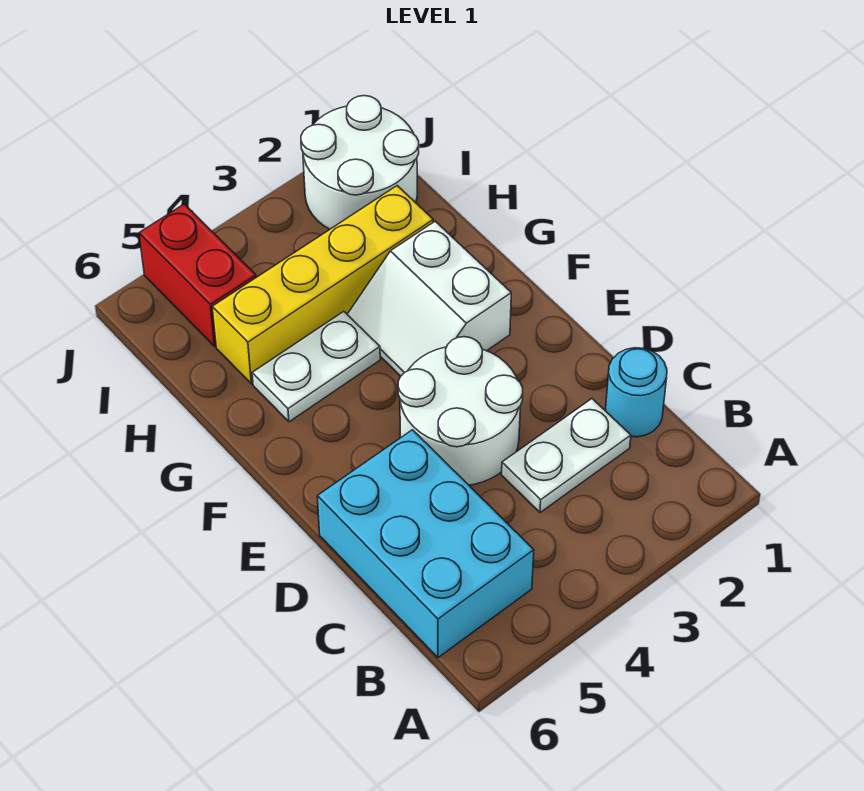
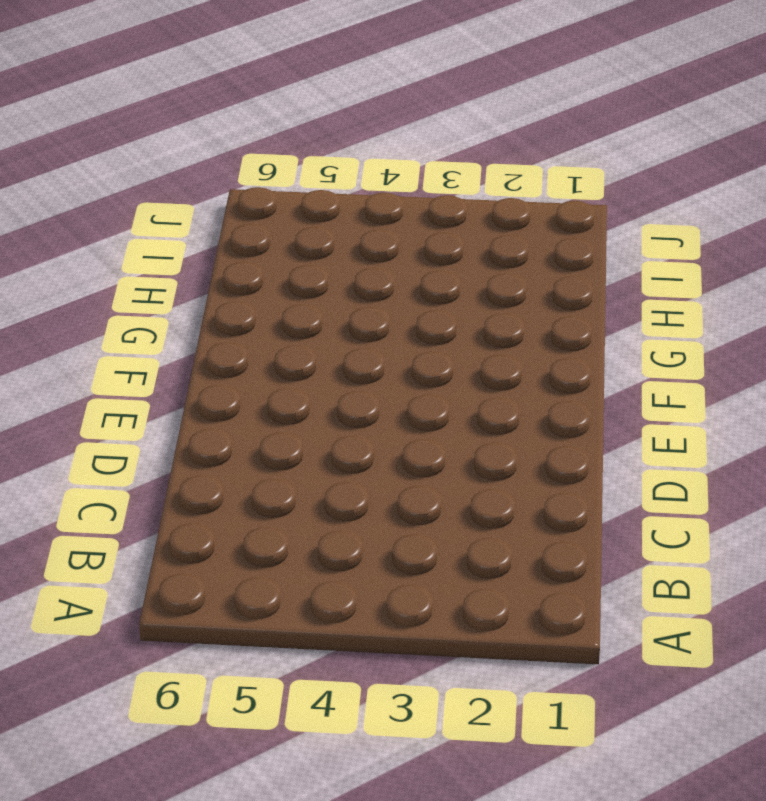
none -> cyan brick B5:D6 level 1
none -> cyan round brick C1 level 1

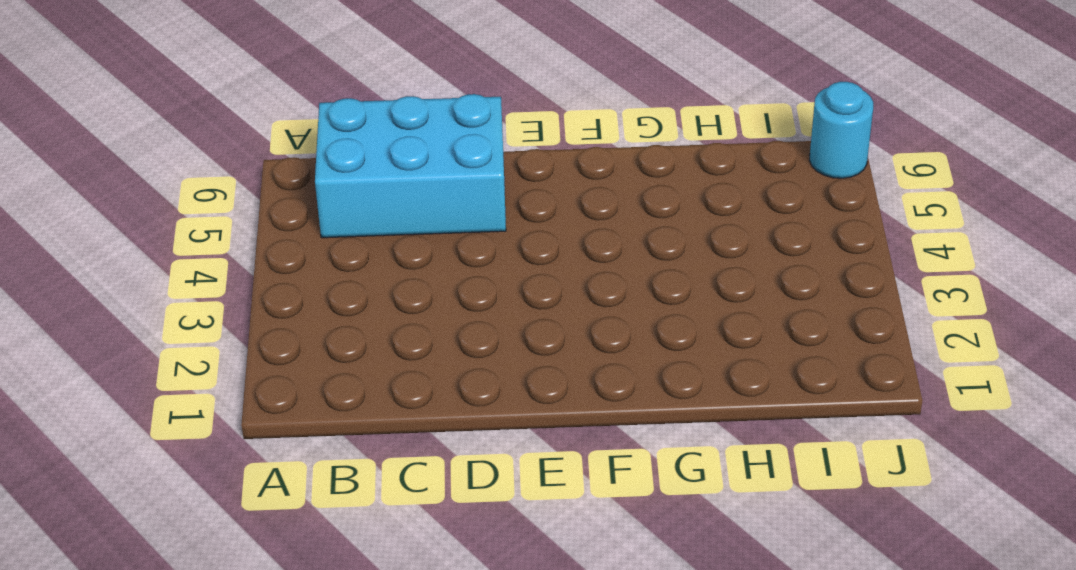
cyan round brick J6 level 1 -> cyan round brick C1 level 1
none -> white plate C2:C3 level 1
none -> white round brick D3:E4 level 1

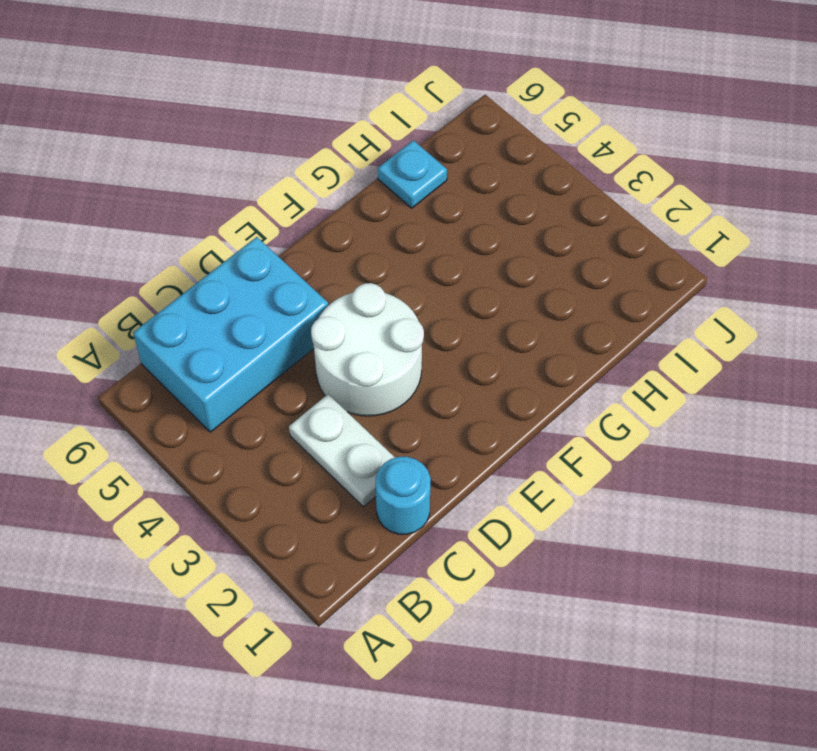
cyan plate H6 level 1 -> none
none -> white slope F2:G3 level 1 top 2
none -> white plate G4:G5 level 1

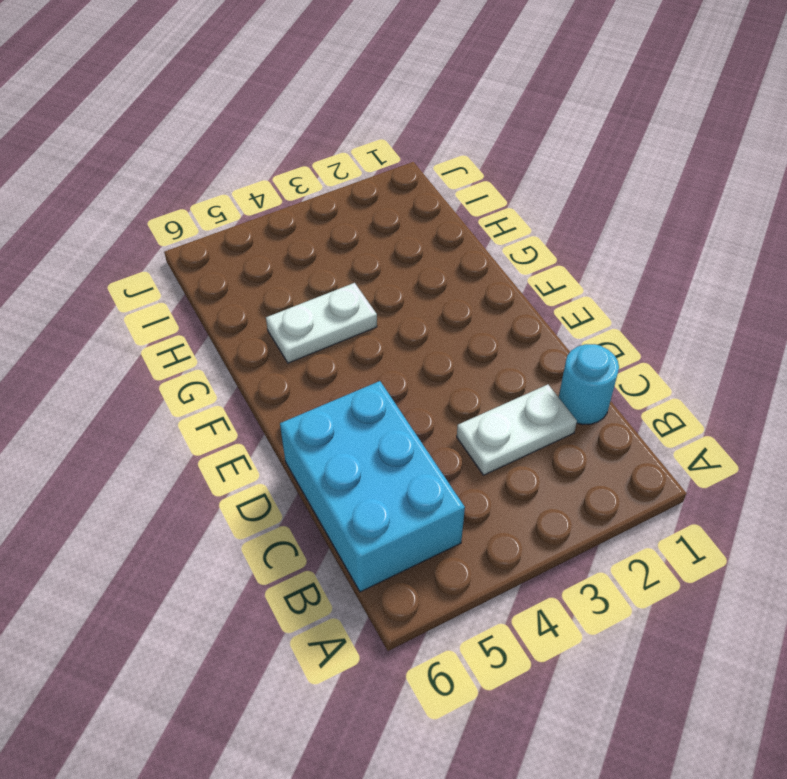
none -> white round brick D3:E4 level 1
none -> white slope F2:G3 level 1 top 2

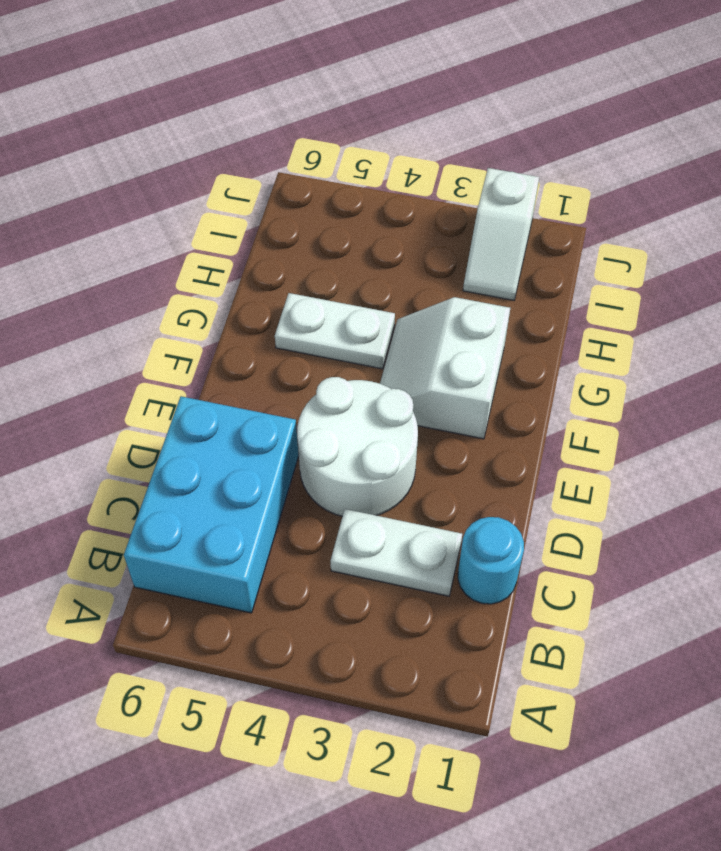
white slope I2:J2 level 1 top J -> white round brick I1:J2 level 1
none -> yellow brick H2:H5 level 1
none -> red brick I5:J5 level 1

